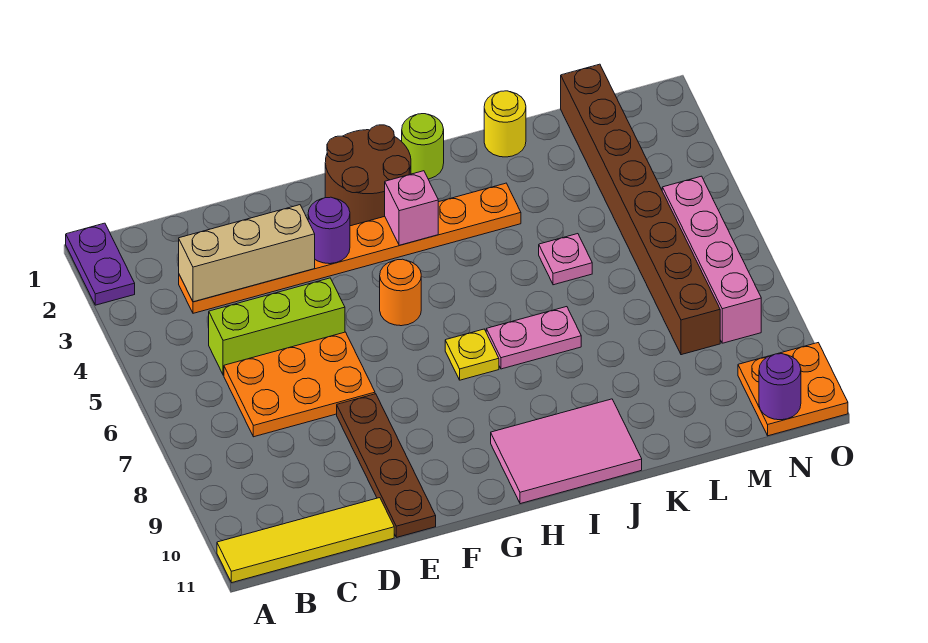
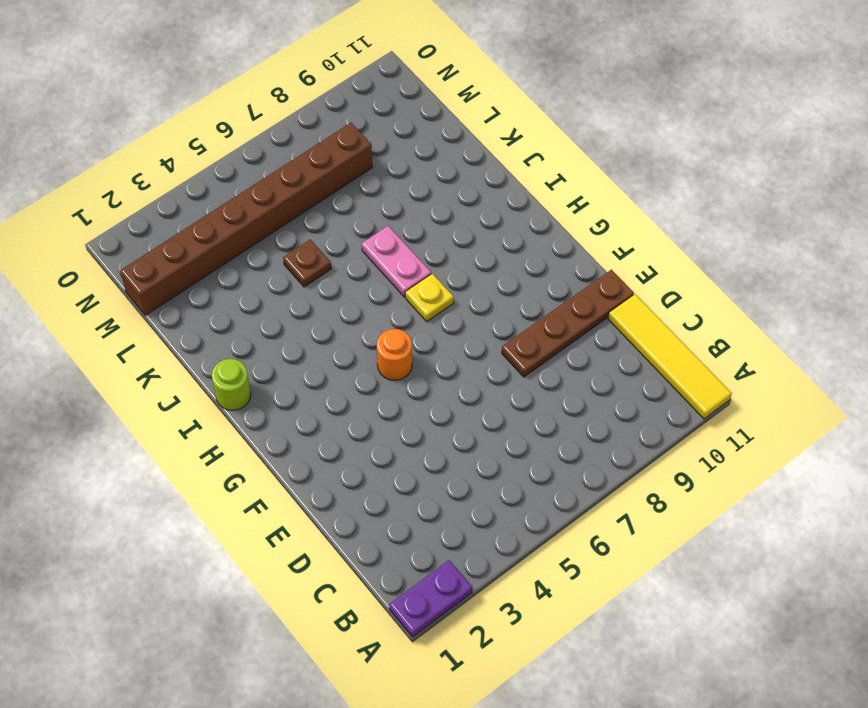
brown plate K5 level 1 -> pink plate K5 level 1
none -> orange plate C3:J3 level 1
none -> lime brick C5:E5 level 1
none -> orange plate C6:E7 level 1

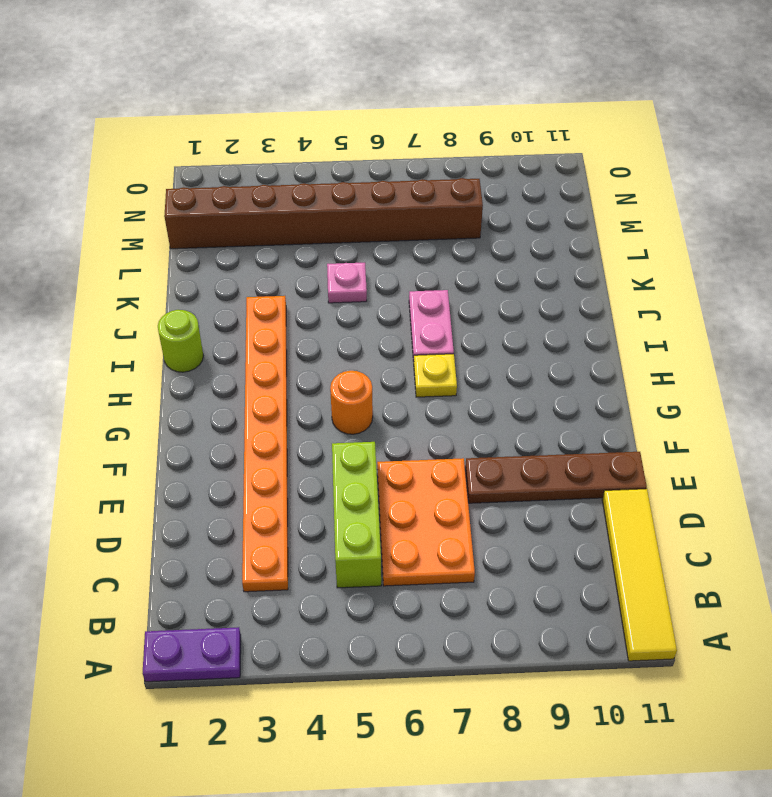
none -> brown round brick G1:H2 level 1
none -> pink tile H10:J11 level 1
none -> yellow round brick K1 level 1

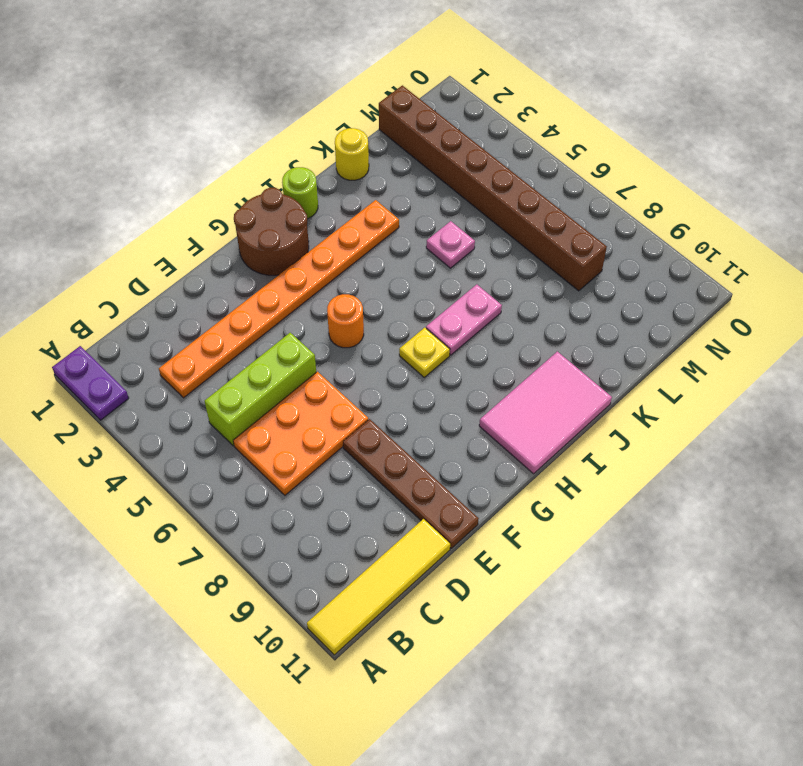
none -> pink brick N5:N8 level 1
none -> orange plate N10:O11 level 1
none -> tan brick C3:E3 level 2

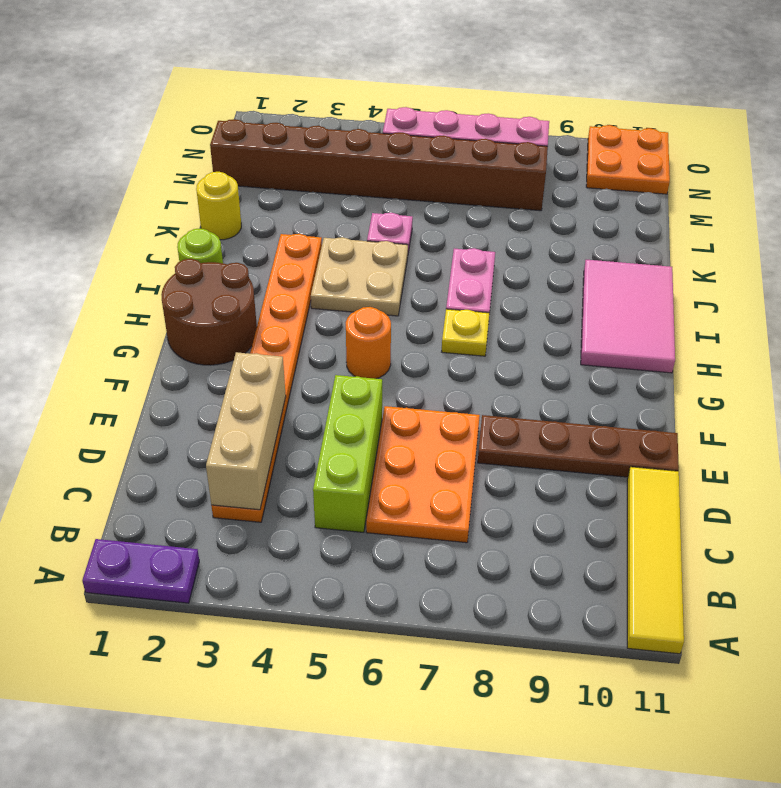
tan plate I4:J5 level 1 -> none
none -> purple round brick F3 level 2
none -> pink brick H3 level 2
none -> purple round brick N11 level 2

